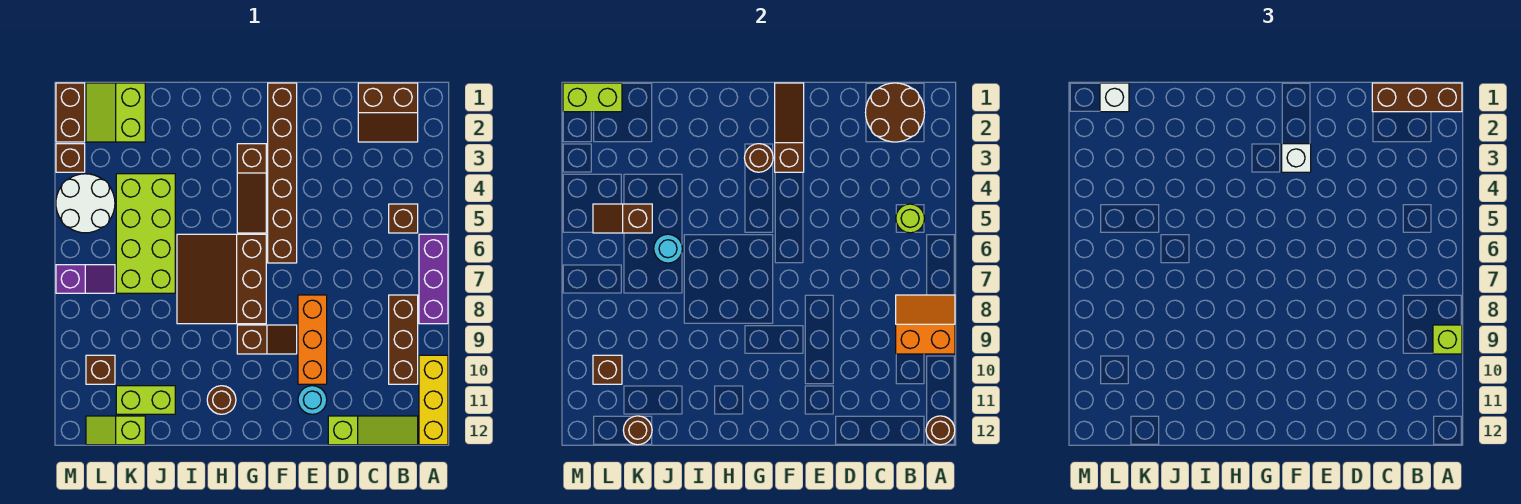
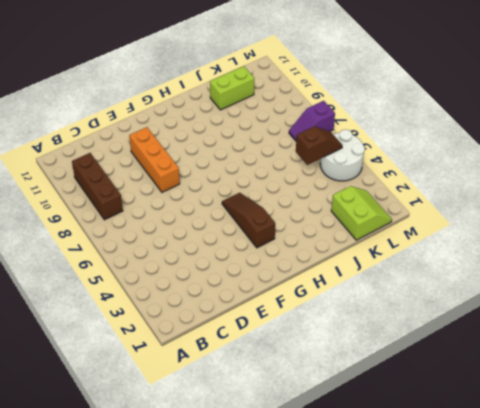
none -> purple brick A6:A8 level 1
none -> yellow brick A10:A12 level 1
none -> brown slope B1:C2 level 1 top 1
none -> brown brick B5 level 1

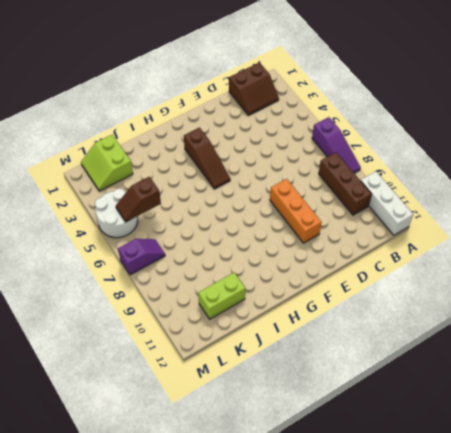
purple slope A6:A8 level 1 top 6 -> purple brick A6:A8 level 1
white brick A10:A12 level 1 -> yellow brick A10:A12 level 1
none -> brown brick B5 level 1
none -> lime slope B12:D12 level 1 top D
none -> cyan round brick E11 level 1
none -> brown brick F1:F6 level 1

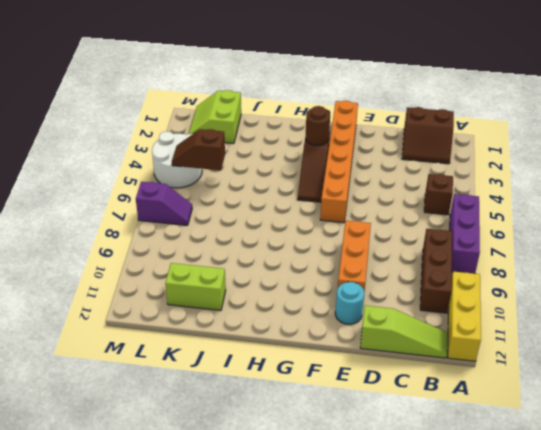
orange brick F1:F6 level 1 -> brown brick F1:F6 level 1
none -> brown slope F9:G9 level 1 top G
none -> brown slope G6:I8 level 1 top G
none -> brown round brick H11 level 1
none -> lime brick J4:K7 level 1

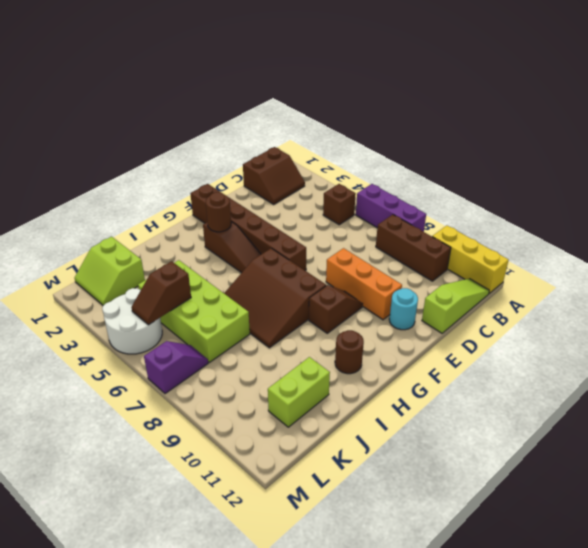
none -> lime slope K12:L12 level 1 top K
none -> brown brick L10 level 1
none -> brown brick M1:M2 level 1
none -> brown brick M3 level 1

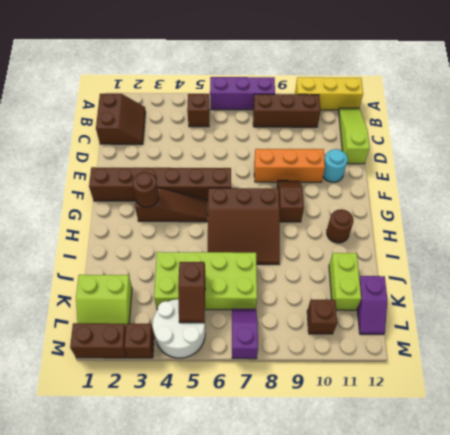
purple slope K12:L12 level 1 top K -> lime slope K12:L12 level 1 top K
none -> orange slope A8:B9 level 2 top 9
none -> brown round brick A12 level 2
none -> brown round brick B1:C2 level 2
none -> lime round brick B5 level 2

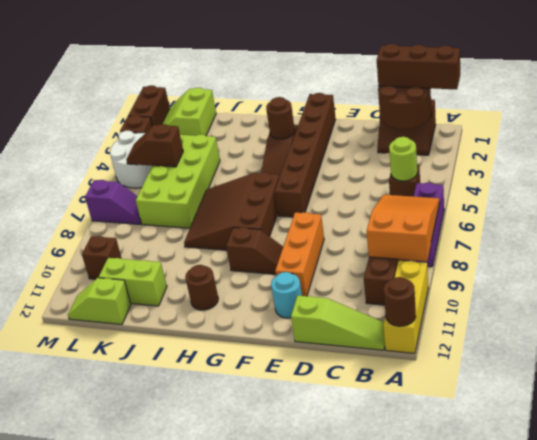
orange slope A7:B9 level 2 top 9 -> orange slope A8:B9 level 2 top 9
none -> brown slope F1:F3 level 2 top 3
none -> cyan round brick J6 level 2
none -> brown round brick K12 level 2
none -> lime brick L1:M1 level 2

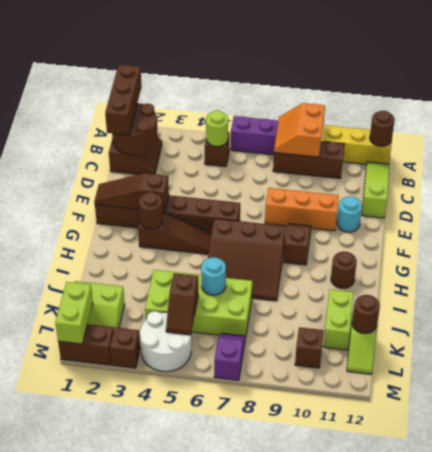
none -> brown brick L10 level 2
none -> lime brick A9 level 3
none -> white brick F3 level 3
none -> white brick L1 level 3

